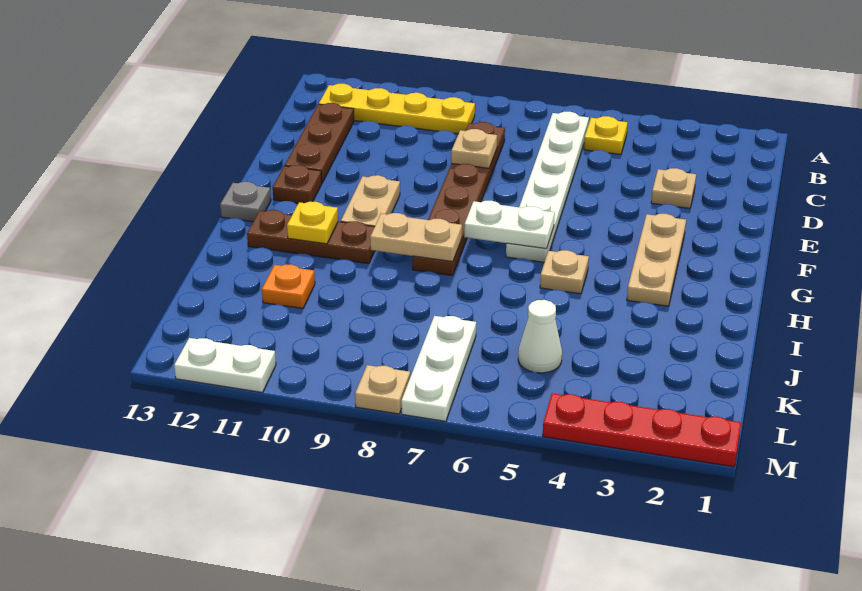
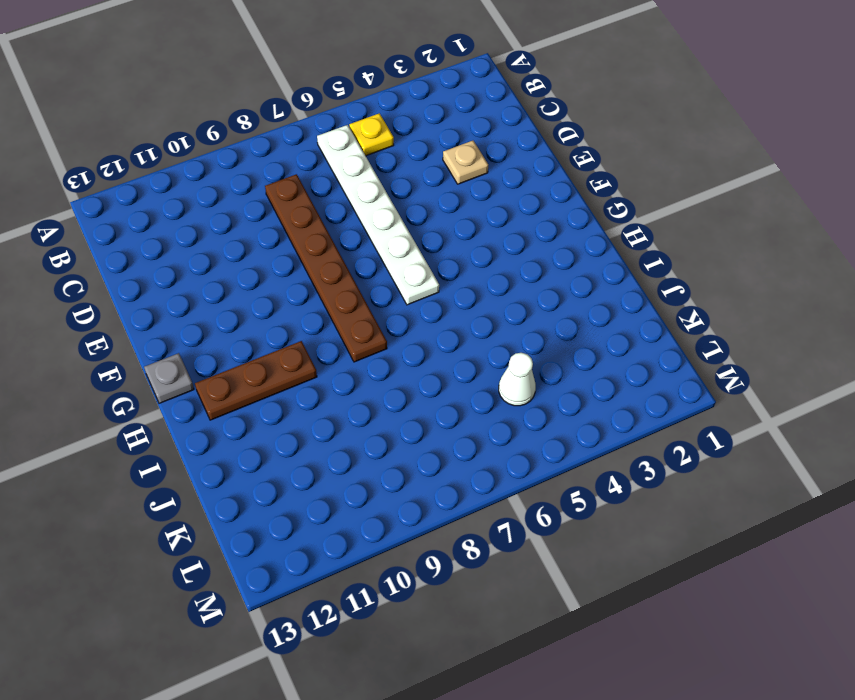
none -> yellow plate B9:B12 level 1
none -> brown plate C12:E12 level 1
none -> tan plate F3:H3 level 1

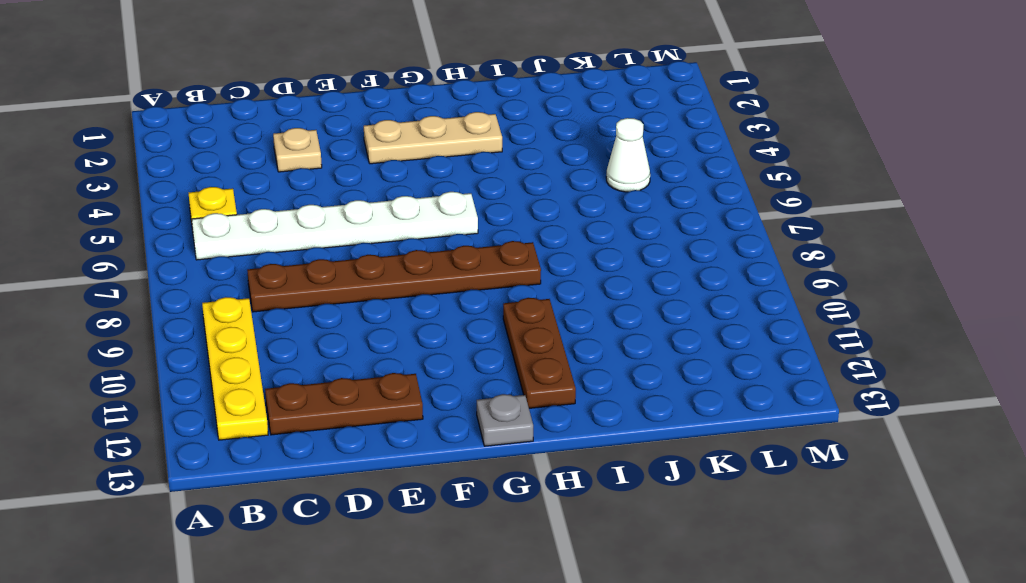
none -> tan plate F10:G10 level 1
none -> brown plate F12 level 1
none -> tan plate H5 level 1

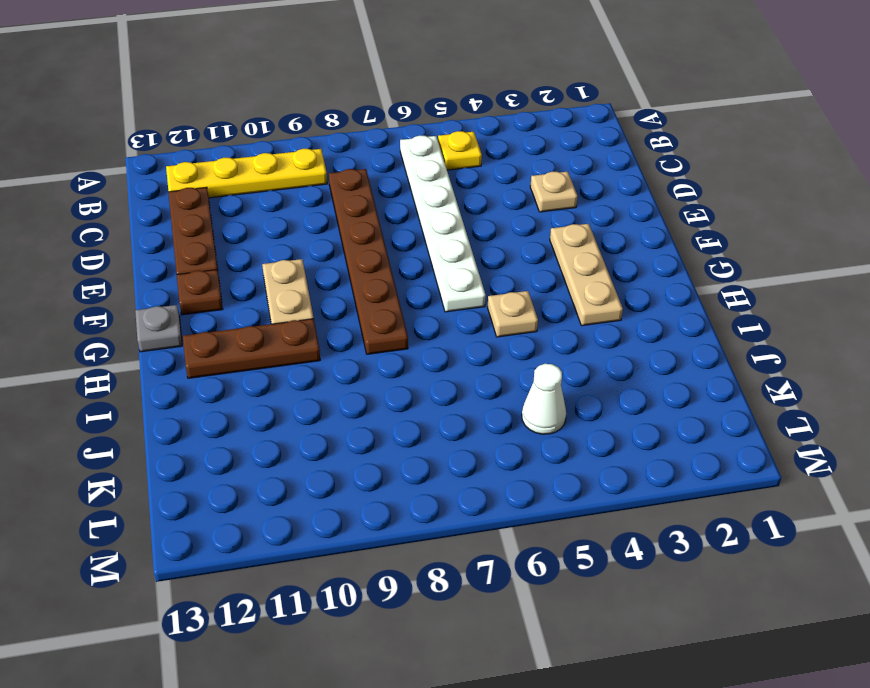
none -> orange plate J11 level 1
none -> white plate K7:M7 level 1
none -> red plate M1:M4 level 1

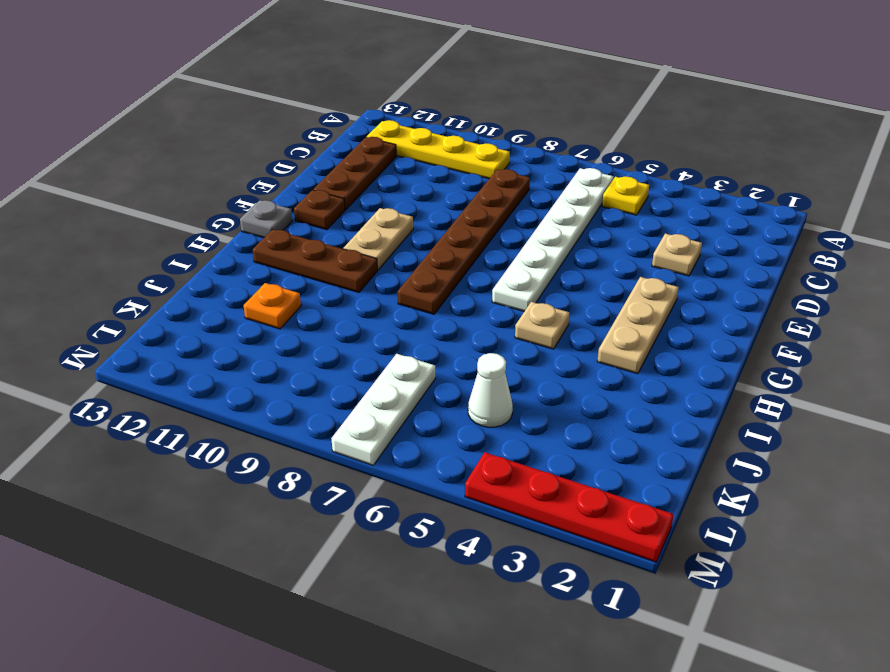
none -> tan plate M8 level 1
none -> white plate M11:M12 level 1
none -> tan plate D8 level 2

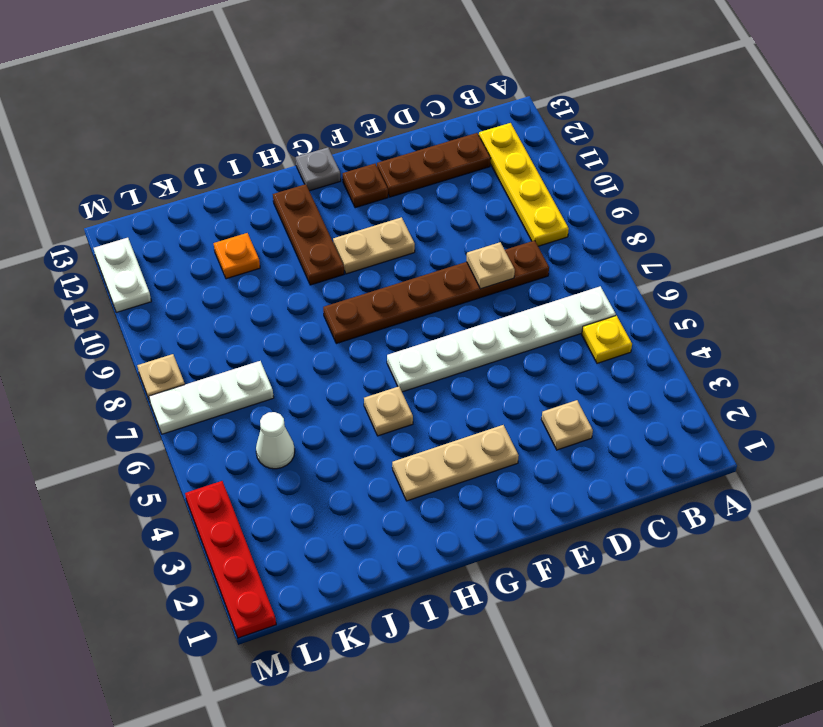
none -> white plate G6:G7 level 2
none -> tan plate H8:H9 level 2
none -> yellow plate H11 level 2

